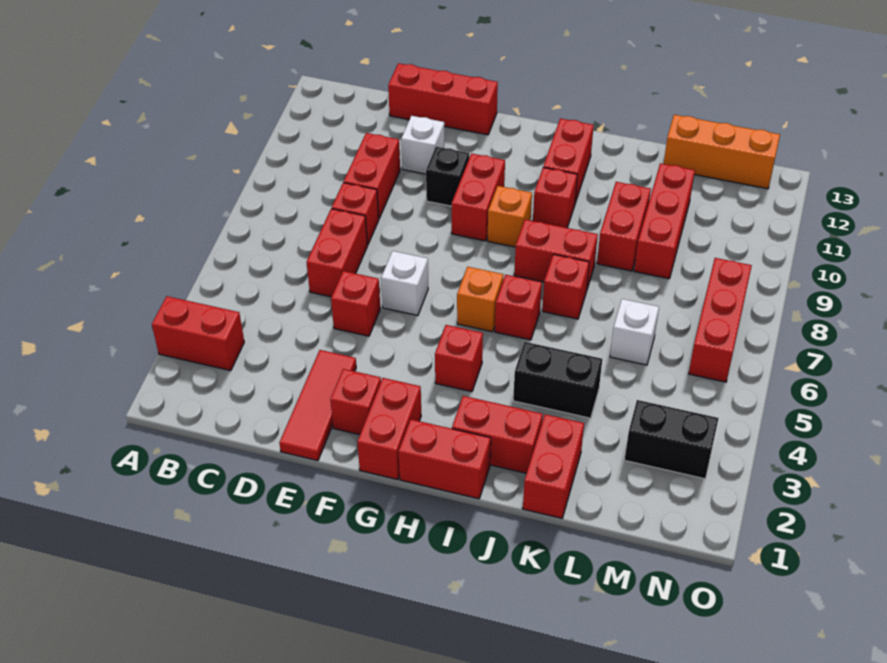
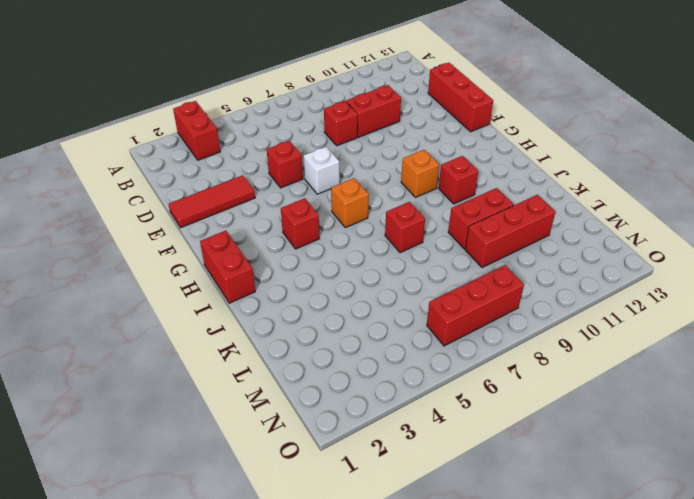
none -> red brick D6:D7 level 1
none -> white brick E11 level 1
none -> red brick F2 level 1
none -> black brick F10 level 1

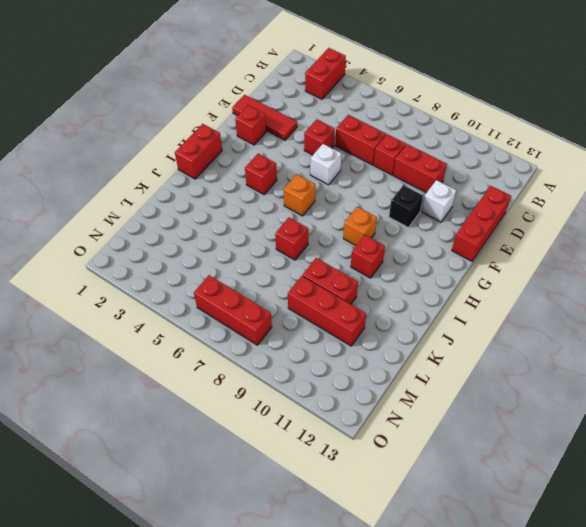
none -> red brick G1:G2 level 1
none -> red brick G9:G10 level 1
none -> red brick I2:J2 level 1
none -> red brick I6 level 1

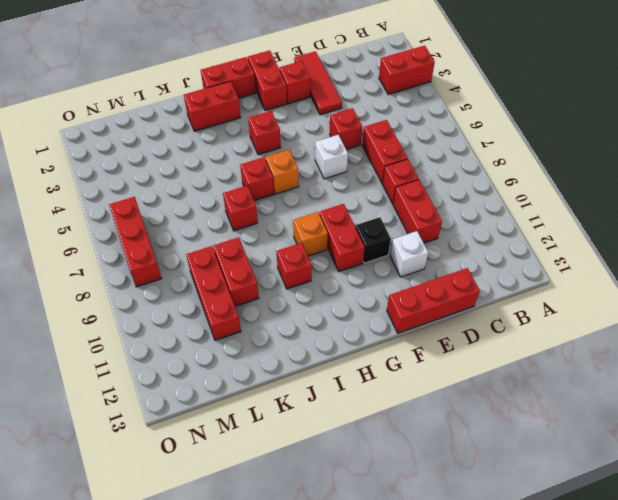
none -> red brick I8:J8 level 1
none -> red brick I11:I12 level 1
none -> black brick J4:K4 level 1
none -> red brick K1:K2 level 1

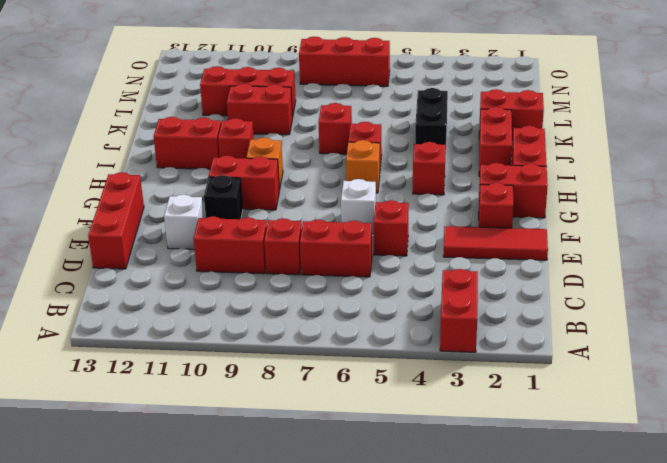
none -> red brick I8:J8 level 1
none -> white brick L6 level 1
none -> orange brick L13:N13 level 1
none -> black brick M3:N3 level 1

